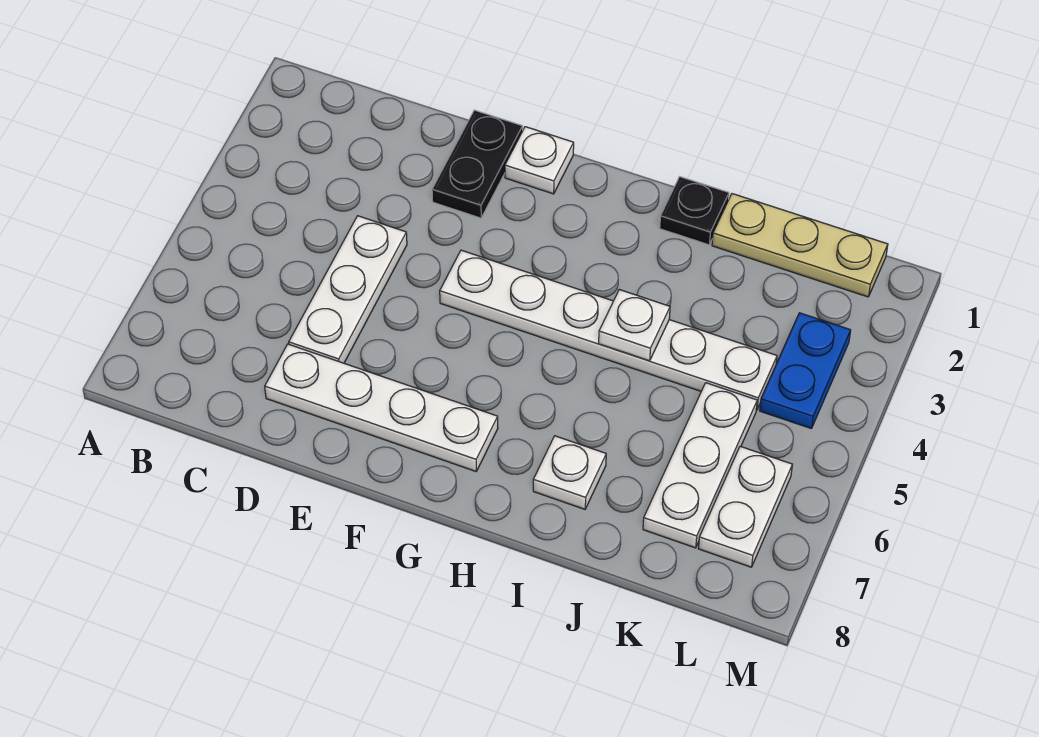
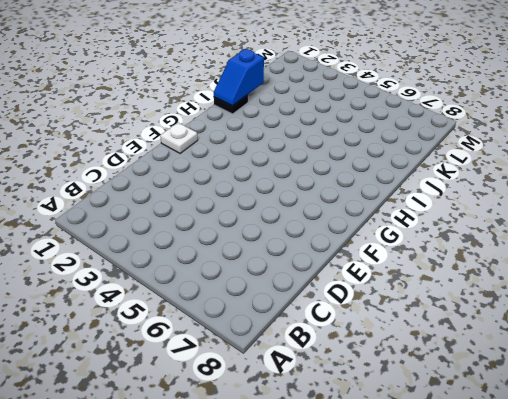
blue slope I1:J1 level 2 top J -> none
none -> white plate D4:D6 level 1
none -> white plate D7:G7 level 1
none -> black plate E1:E2 level 1

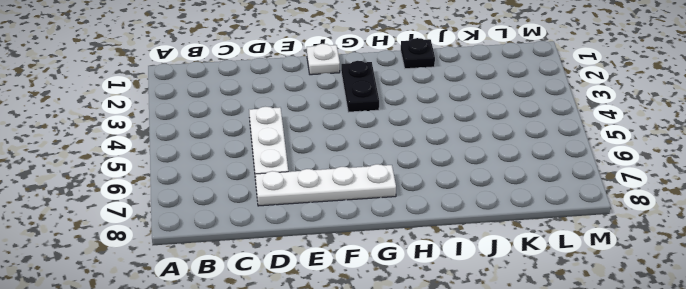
black plate G2:G3 level 1 -> black plate E1:E2 level 1
none -> white plate F4:K4 level 1
none -> white plate I7 level 1
none -> tan plate J1:L1 level 1

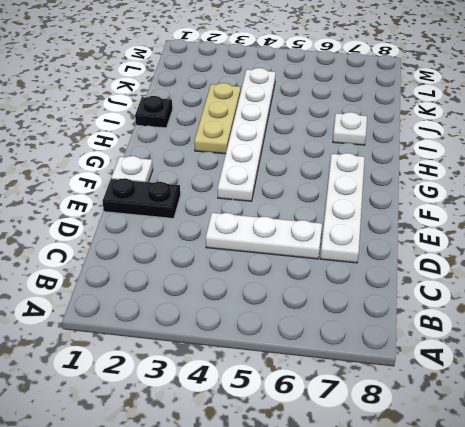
tan plate H3:J3 level 1 -> tan plate J1:L1 level 1
none -> white plate K5:K7 level 1
none -> blue plate L3:L4 level 1
none -> white plate L6:L7 level 1

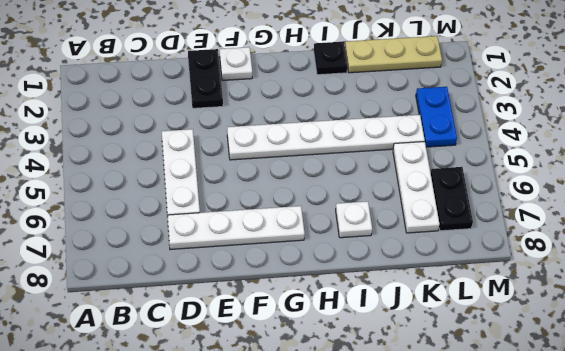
black plate L6:L7 level 1 -> white plate L6:L7 level 1
none -> white plate I4 level 2

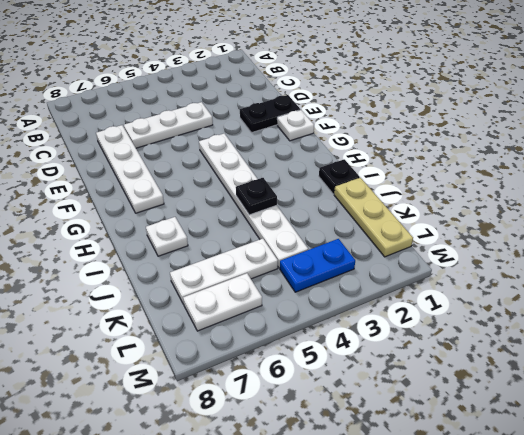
black plate I4 level 2 -> white plate I4 level 2

